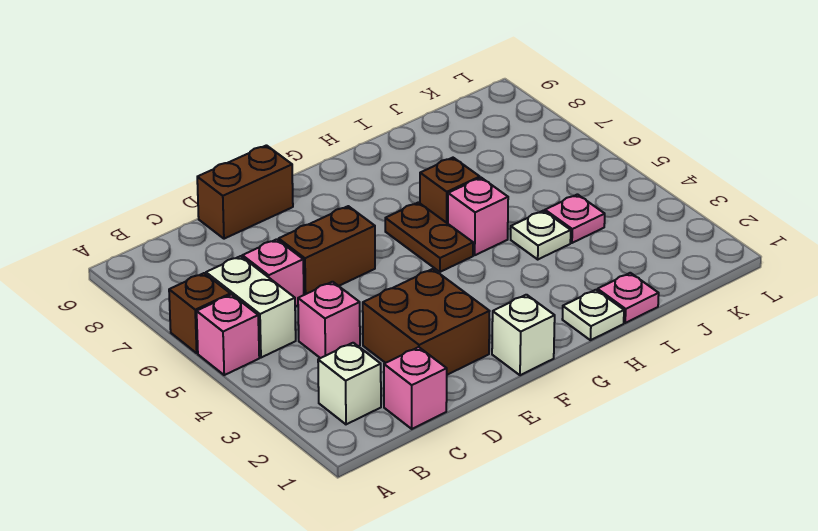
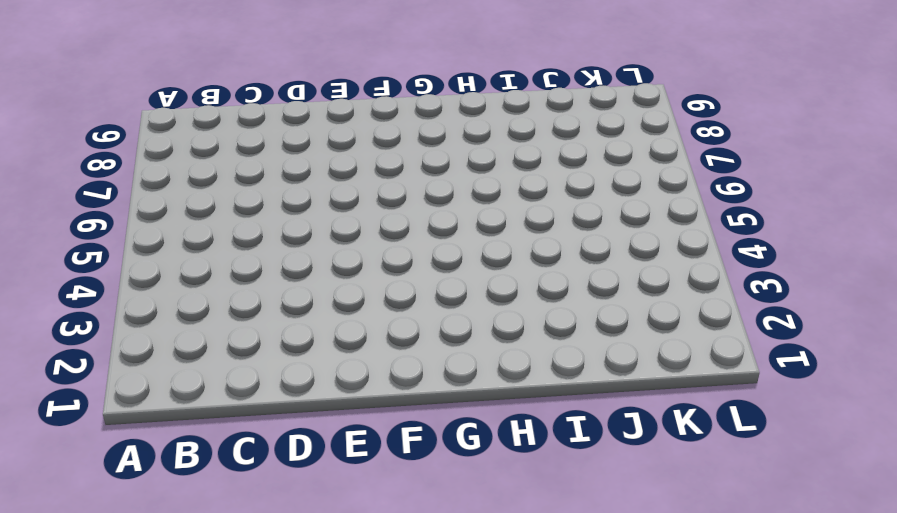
none -> pink brick A5 level 1
none -> brown brick A6 level 1
none -> white brick B2 level 1

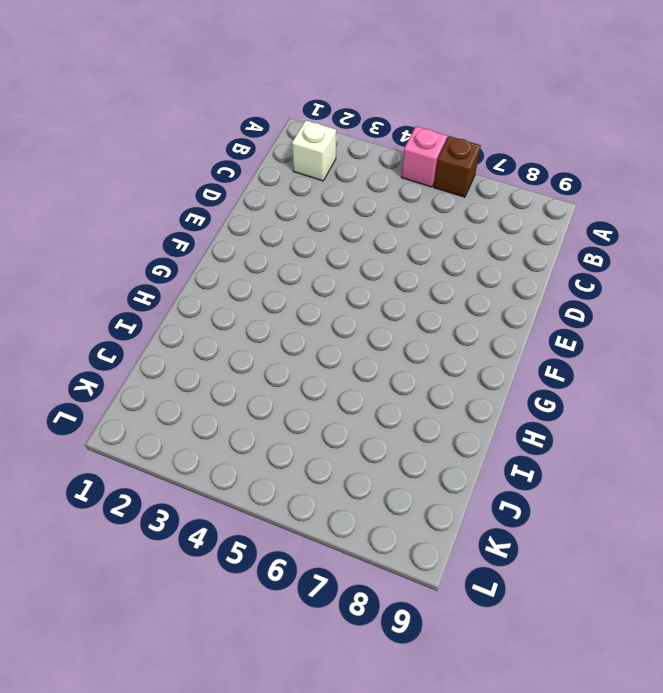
none -> white brick B5:B6 level 1
none -> pink brick C1 level 1
none -> pink brick C4 level 1

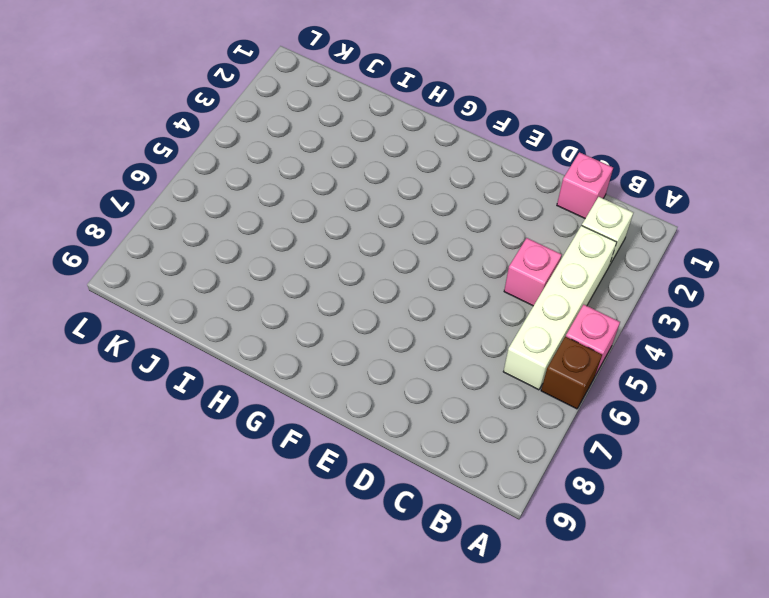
white brick B3:B6 level 1 -> white brick B5:B6 level 1
none -> pink brick C6 level 1
none -> brown brick D2:E3 level 1
none -> brown brick D6:E6 level 1

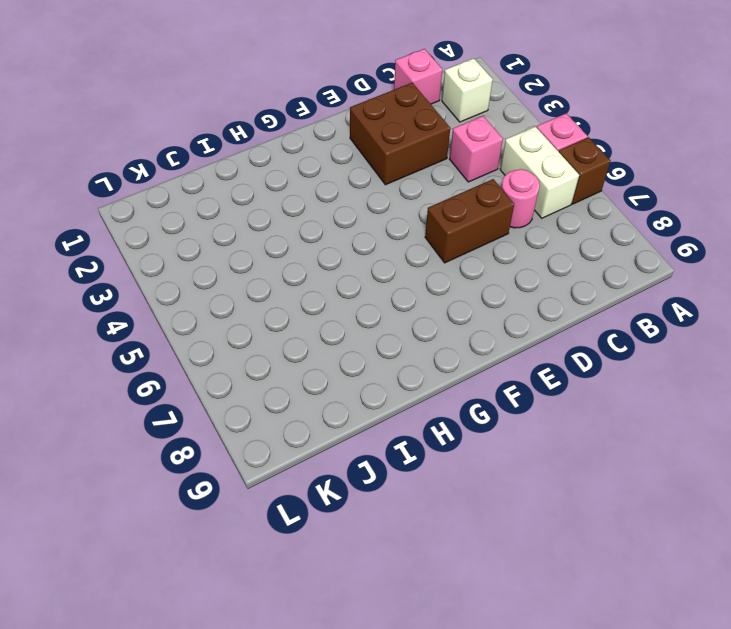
pink round brick C6 level 1 -> pink brick C6 level 1
none -> brown brick D9:E9 level 1
none -> white brick F1 level 1
none -> brown plate G5:G6 level 1

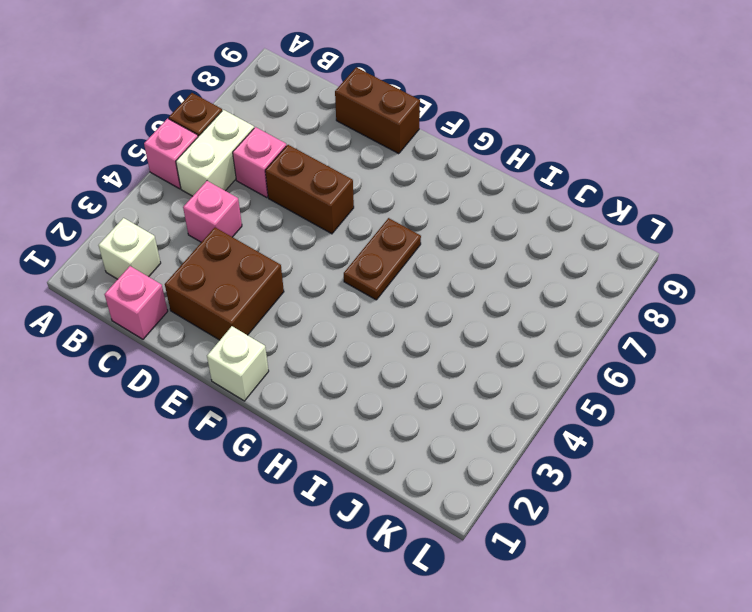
none -> white plate H1 level 1
none -> pink brick H5 level 1
none -> brown brick H6 level 1

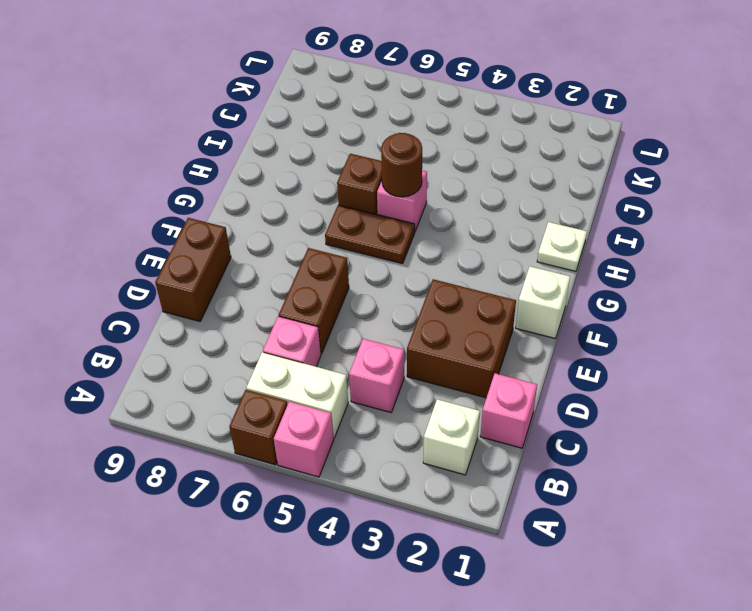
brown round brick H5 level 2 -> none
none -> pink plate I1 level 1
none -> white plate I4 level 1
none -> pink plate J4 level 1

